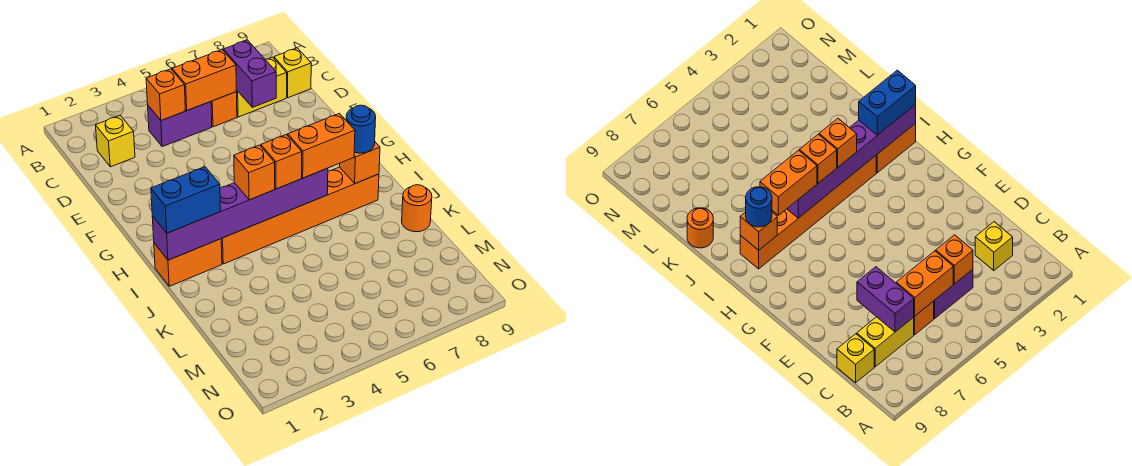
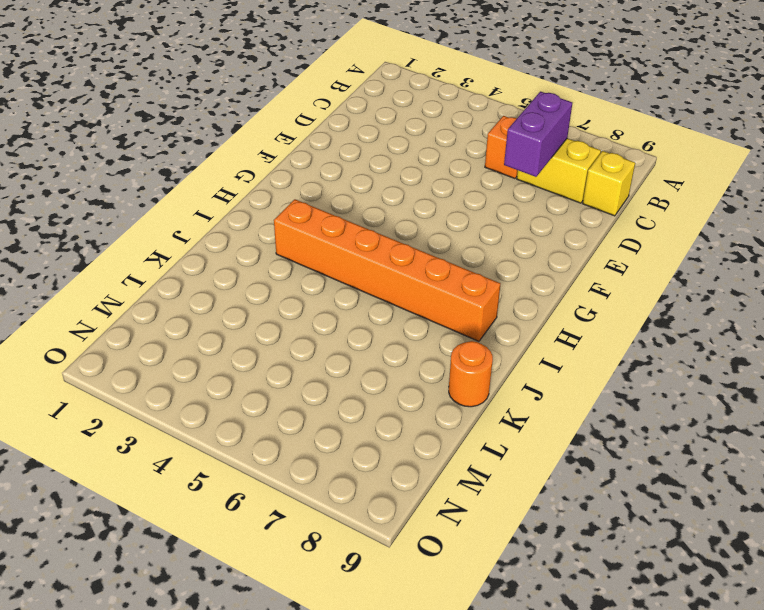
none -> yellow brick C2 level 1
none -> purple brick C4:C5 level 1
none -> orange brick I1:I2 level 1

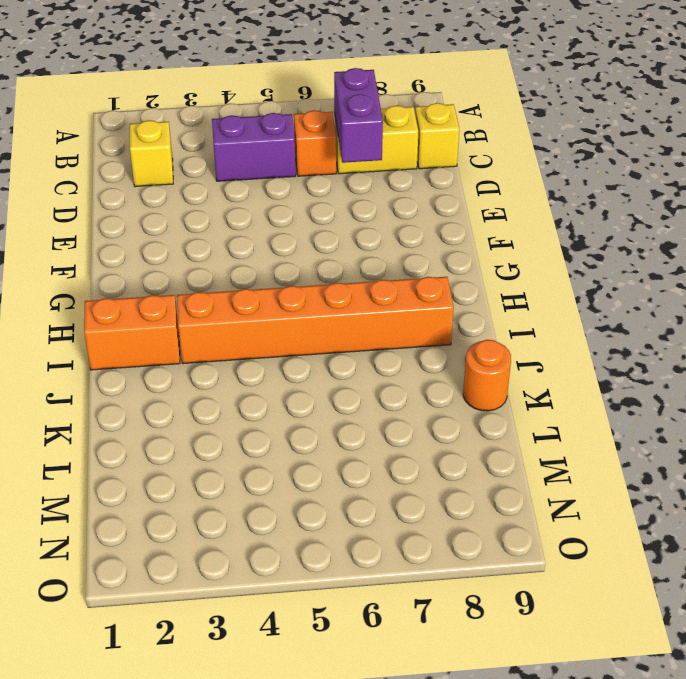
none -> orange brick C4 level 2
none -> orange brick C5:C6 level 2
none -> purple brick I1:I6 level 2

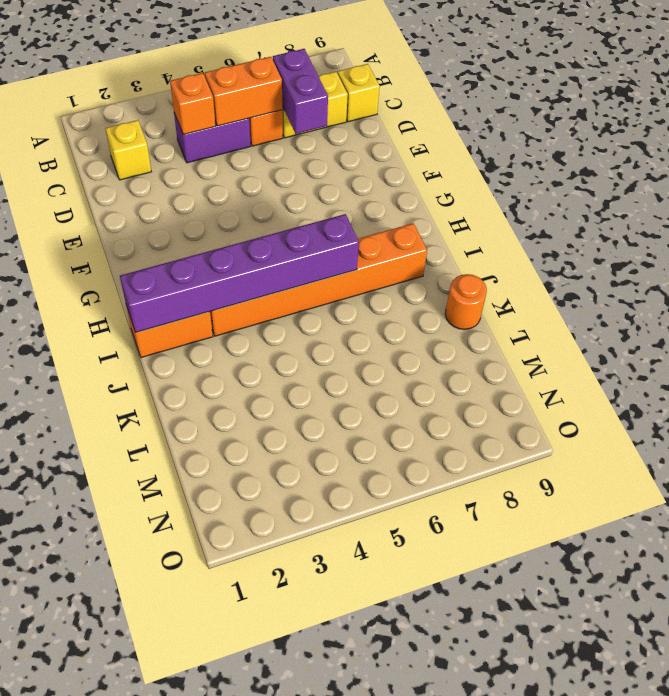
none -> orange brick I8 level 2
none -> blue brick I1:I2 level 3
none -> orange brick I4 level 3

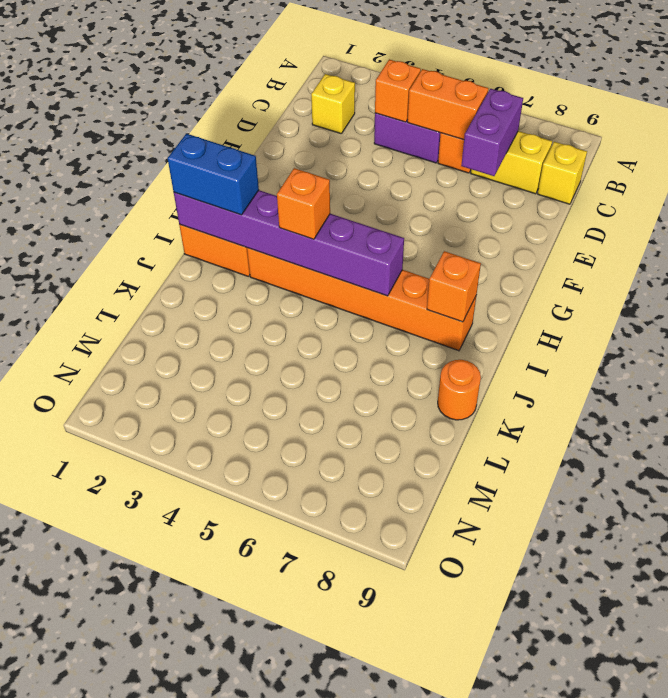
none -> orange brick I5 level 3
none -> orange brick I6:I7 level 3
none -> blue round brick I8 level 3

